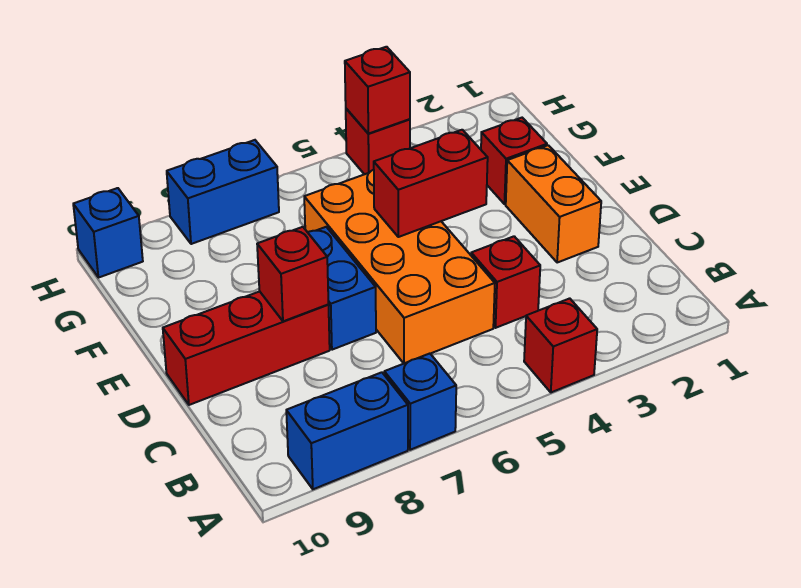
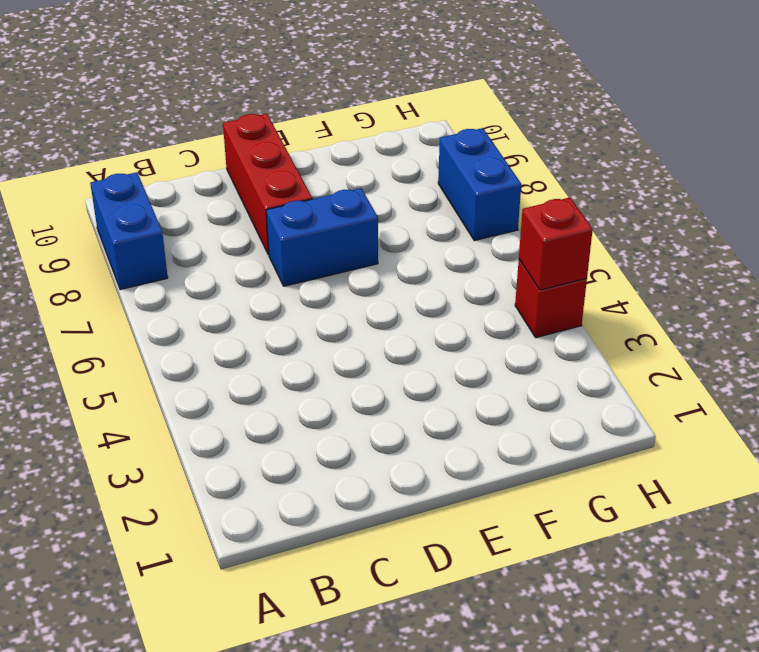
none -> red brick A4 level 1
none -> blue brick A7 level 1
none -> red brick C4 level 1

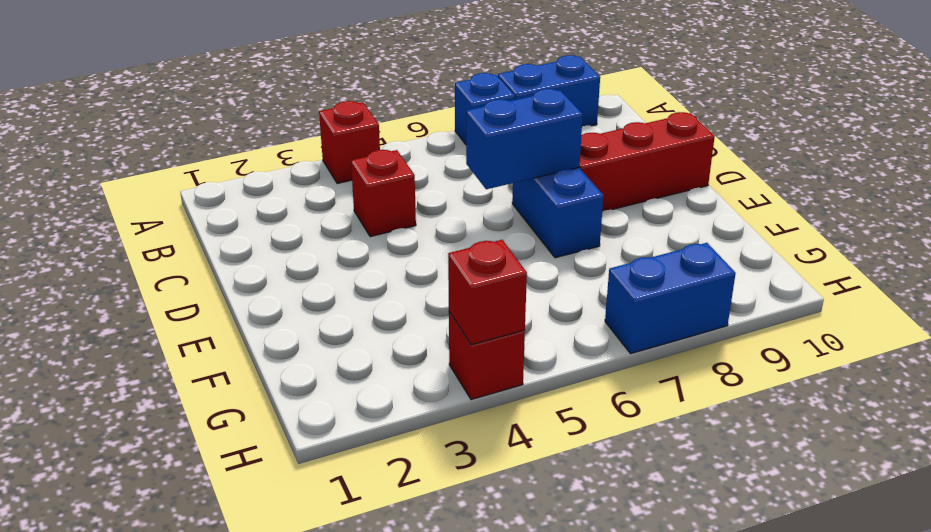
blue brick D6:D7 level 2 -> none
none -> orange brick C5:F6 level 1
none -> orange brick D2:E2 level 1
none -> red brick F2 level 1

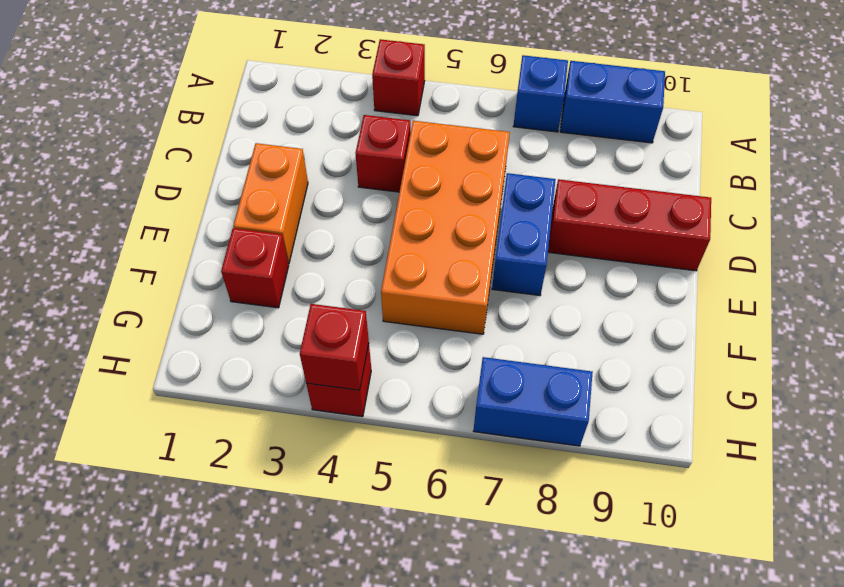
none -> blue brick H10 level 1
none -> red brick D8 level 2
none -> red brick E4:E5 level 2

